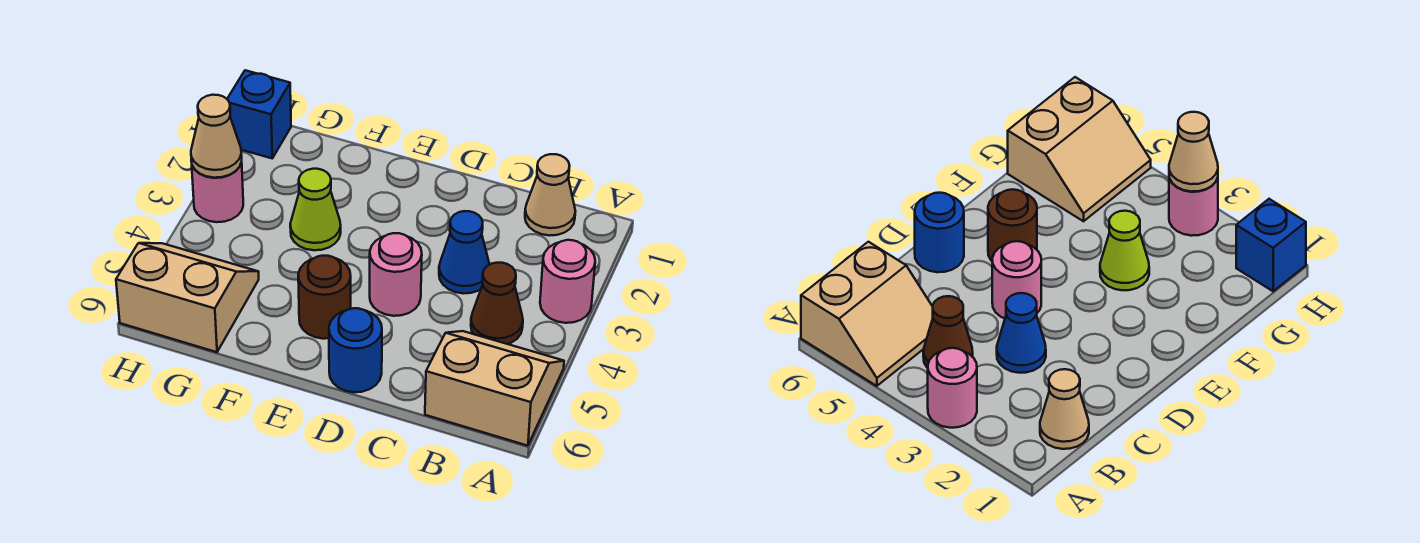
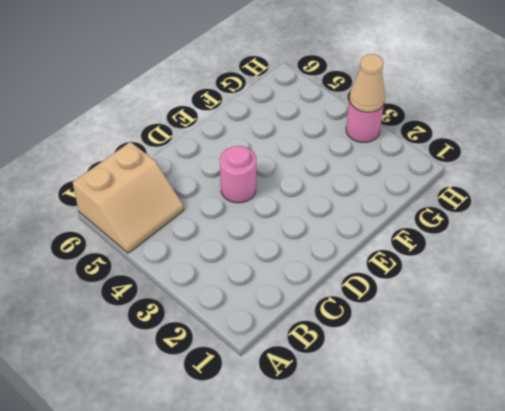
none -> pink round brick A3 level 1
none -> tan cone B1 level 1
none -> brown cone B4 level 1

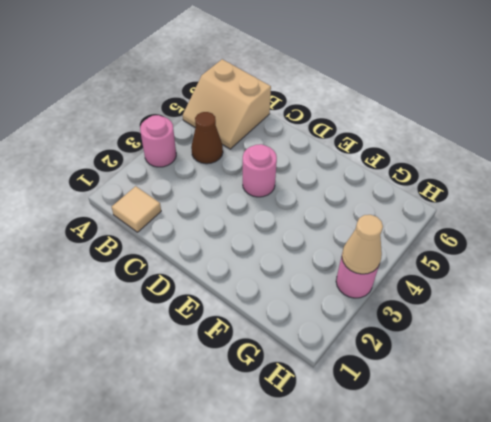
tan tile B1 level 1 -> tan cone B1 level 1
none -> blue cone C3 level 1
none -> blue round brick D6 level 1
none -> brown round brick E5 level 1

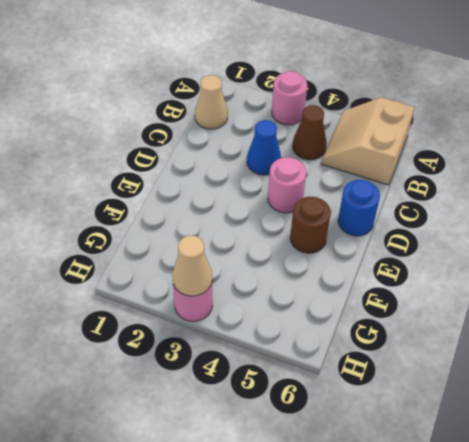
none -> lime cone F3 level 1
none -> tan slope G5:H6 level 1 top 6
none -> blue brick H1 level 1

